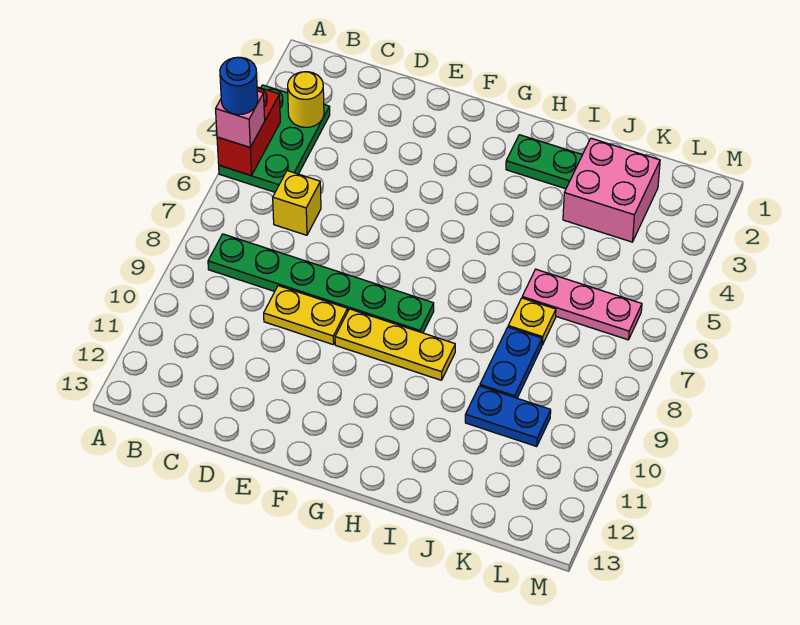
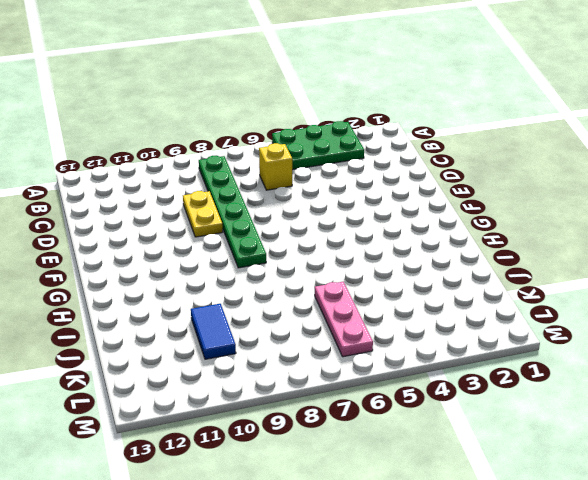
blue tile J10:K10 level 1 -> blue plate J10:K10 level 1
none -> yellow plate F9:H9 level 1
none -> green plate H2:I2 level 1
none -> pink brick J2:K3 level 1

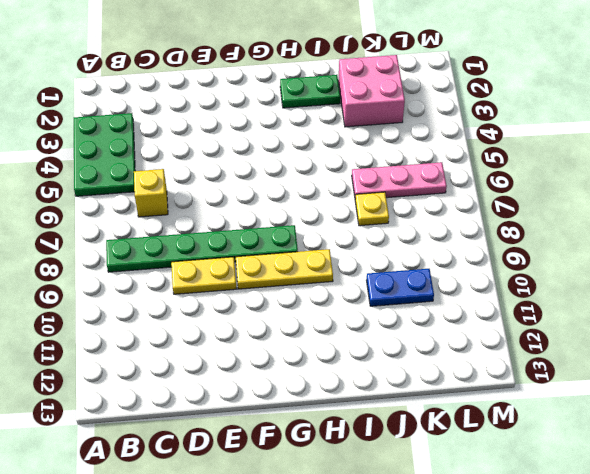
none -> blue plate J8:J9 level 1
none -> red brick A4:A5 level 2
none -> yellow round brick B3 level 2

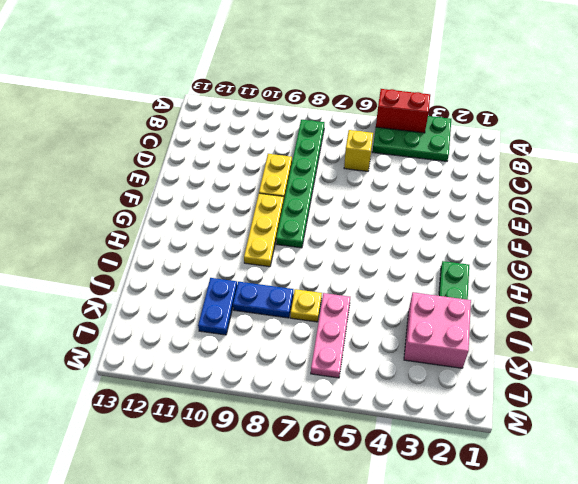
none -> yellow round brick B3 level 2
none -> pink brick A5 level 3
none -> blue round brick A5 level 4

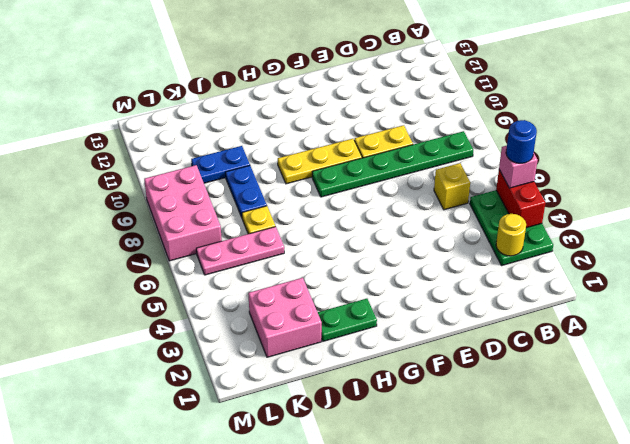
pink brick L7:M9 level 1 -> none

